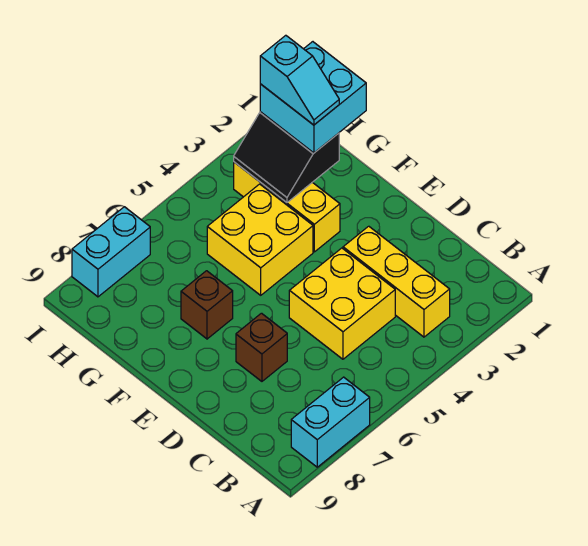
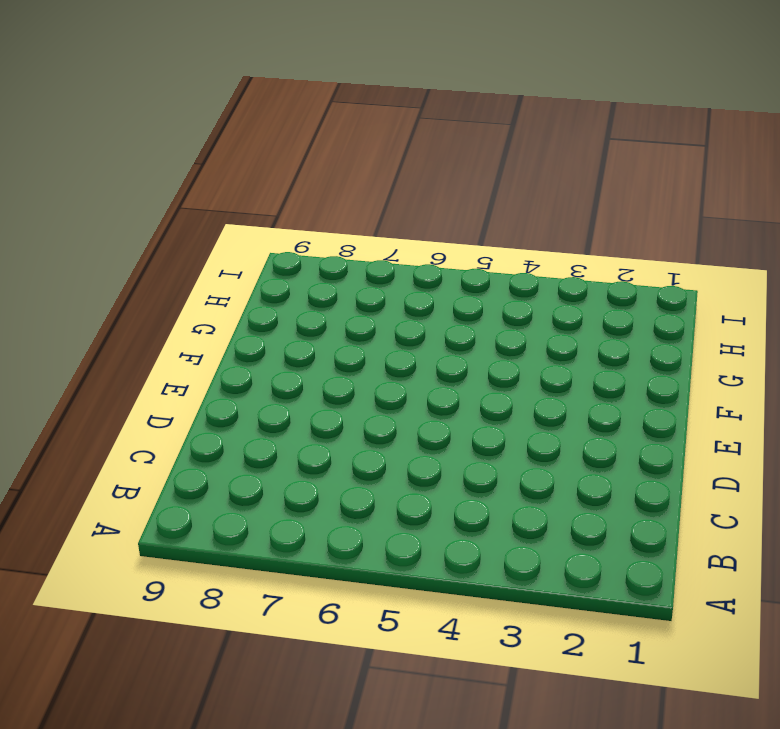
none -> cyan brick A7:A8 level 1
none -> yellow brick B3:D3 level 1

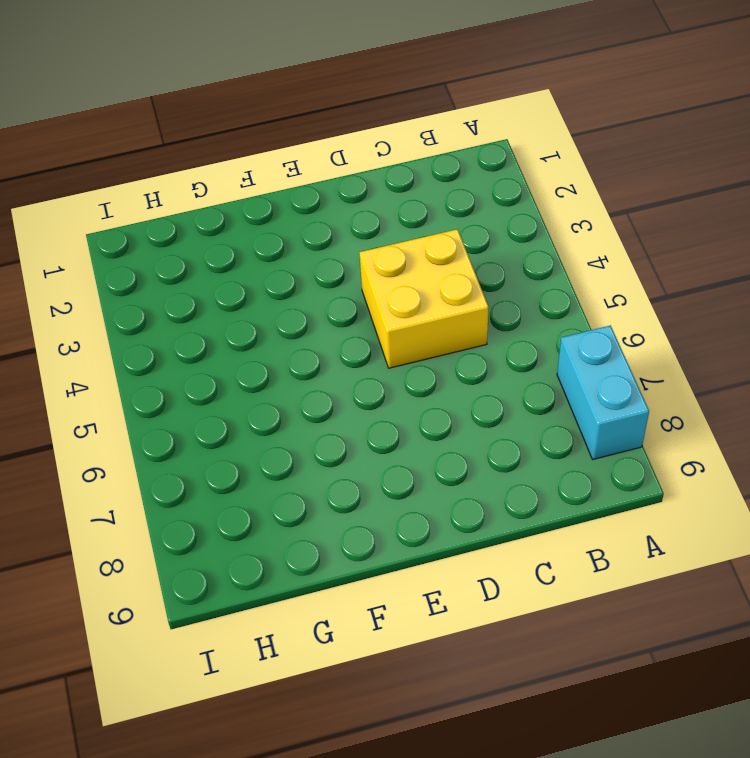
none -> yellow brick B3:D3 level 1
none -> brown brick D7 level 1

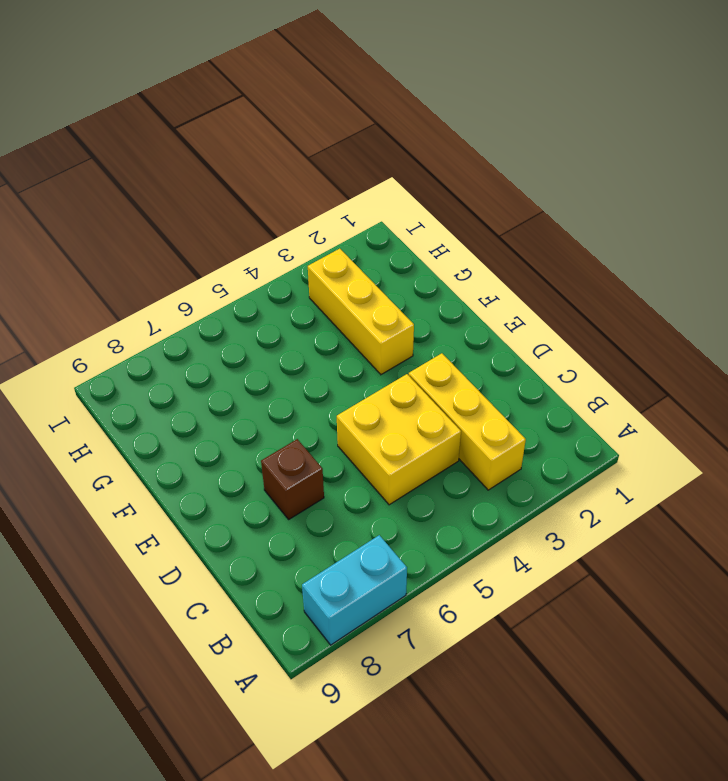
none -> yellow brick F4:G5 level 1
none -> brown brick F7 level 1

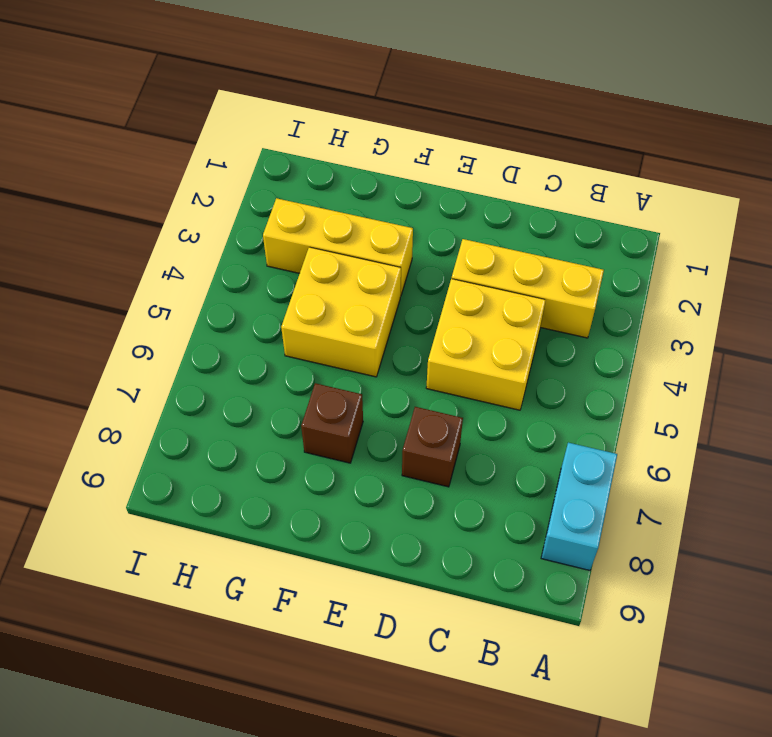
none -> cyan brick I7:I8 level 1
none -> black slope G2:H3 level 2 top 2

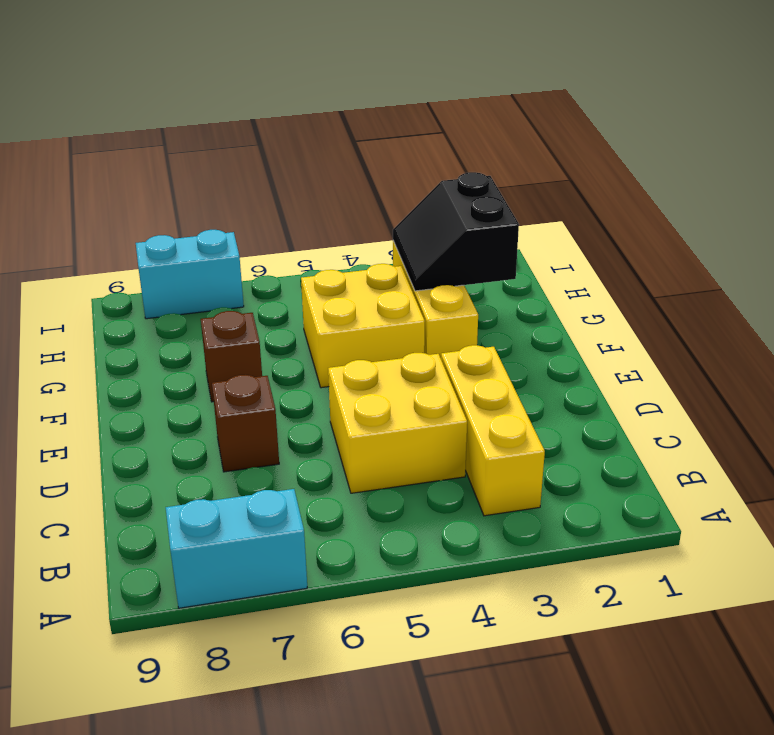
none -> cyan brick G1:H2 level 3
none -> cyan slope G2:H2 level 4 top H

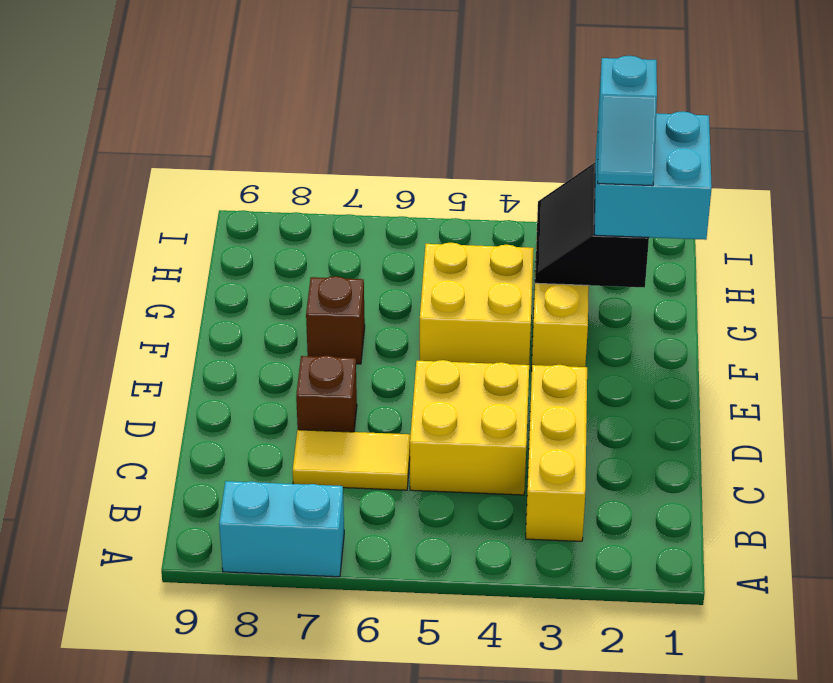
yellow tile C6:C7 level 1 -> none
none -> cyan brick I7:I8 level 1

